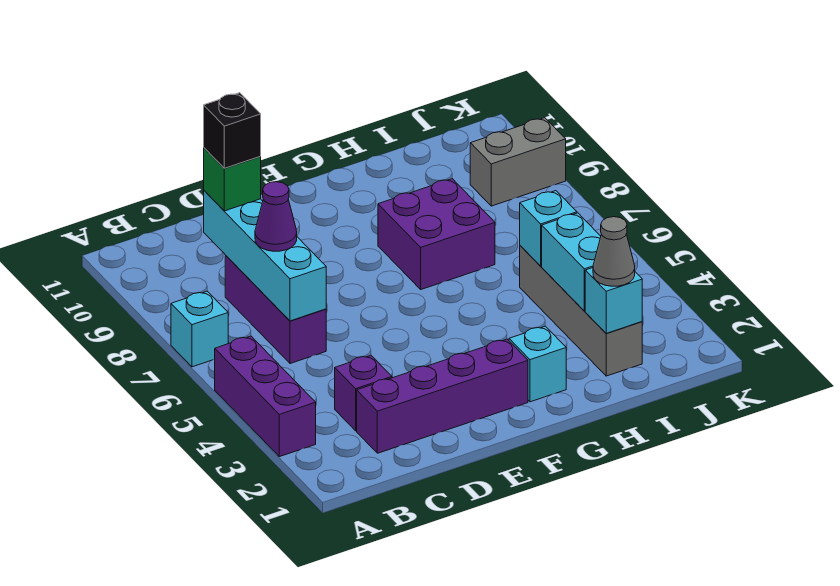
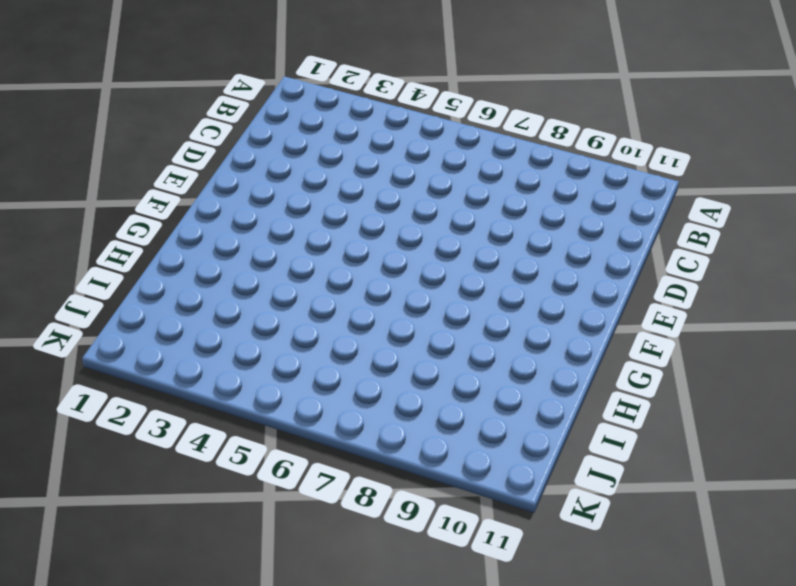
none -> purple brick A3:A5 level 1
none -> cyan brick A7 level 1
none -> purple brick C2:F2 level 1

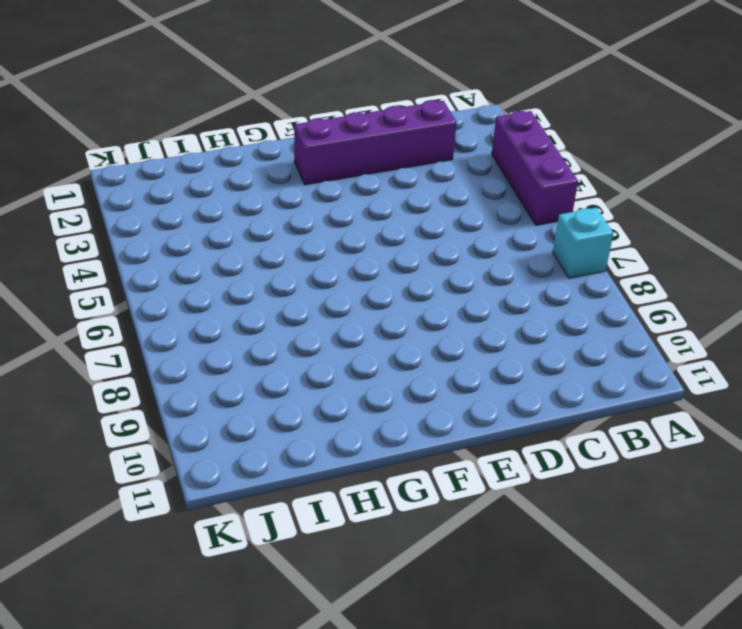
none -> purple brick C3 level 1
none -> purple brick C6:C8 level 1
none -> cyan brick G2 level 1

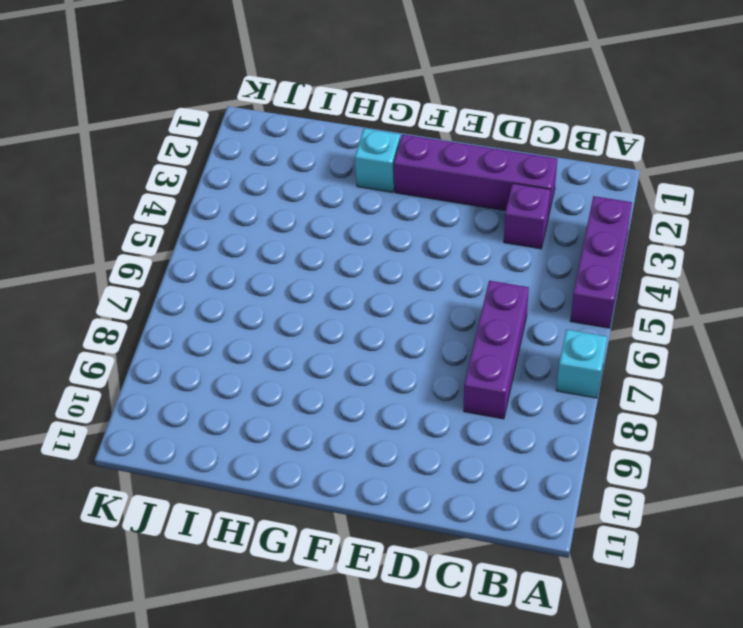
none -> purple brick G7:H8 level 1
none -> grey brick I2:I5 level 1
none -> grey brick J9:K9 level 1

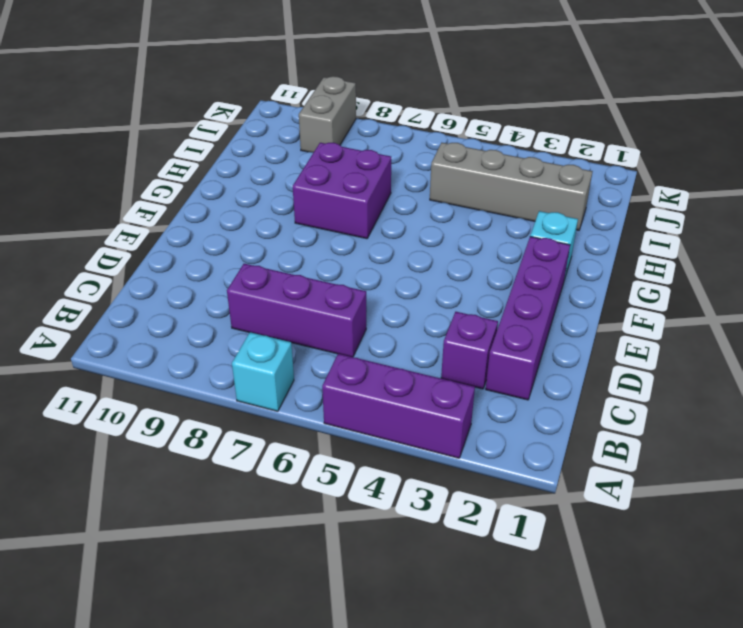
none -> cyan brick C6:C9 level 2
none -> cyan brick I2 level 2
none -> cyan brick I3:I4 level 2

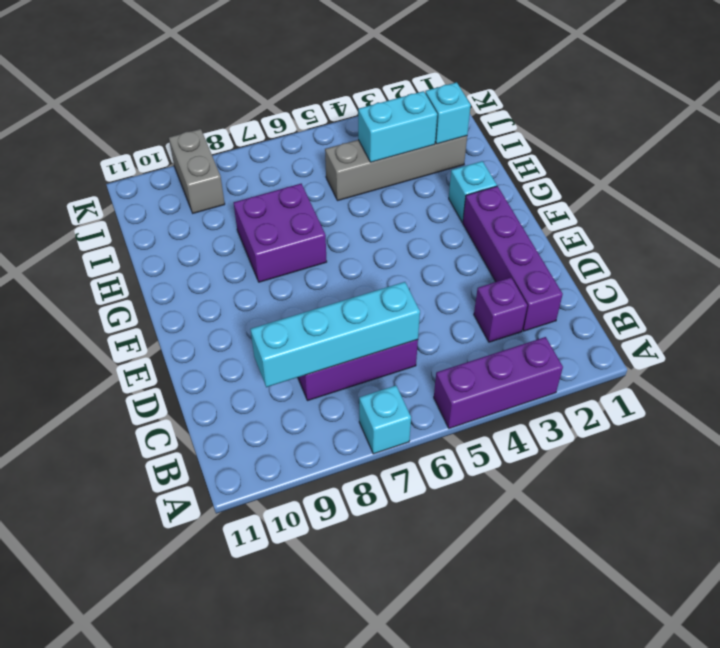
none -> cyan brick I5 level 2
none -> purple cone C7 level 3
none -> green brick C9 level 3

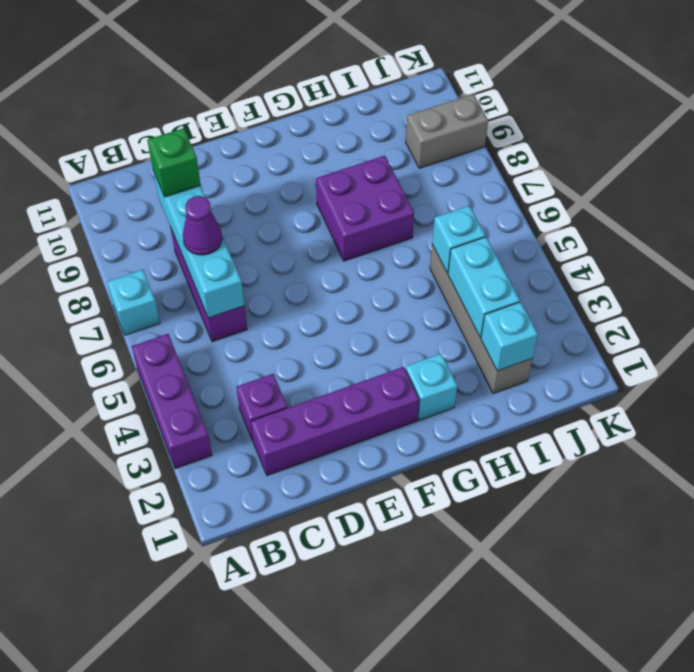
none -> grey cone I2 level 3
none -> black brick C9 level 4

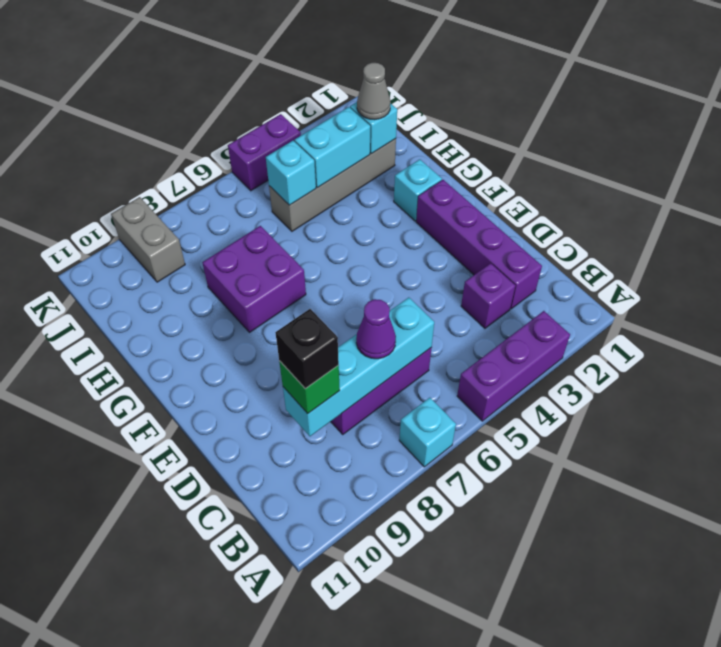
purple brick K4:K5 level 1 -> none

